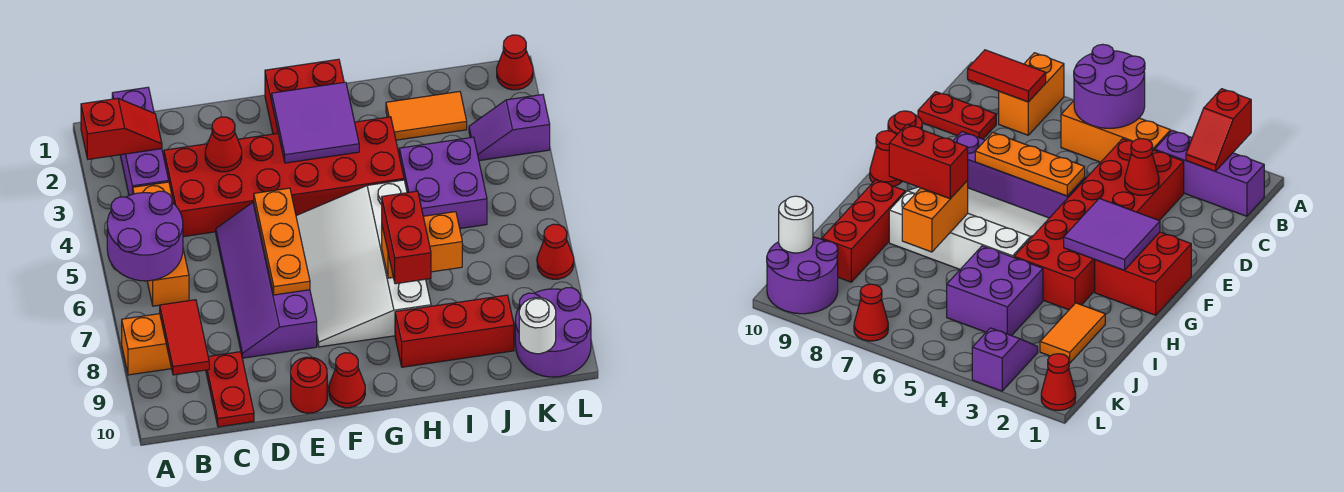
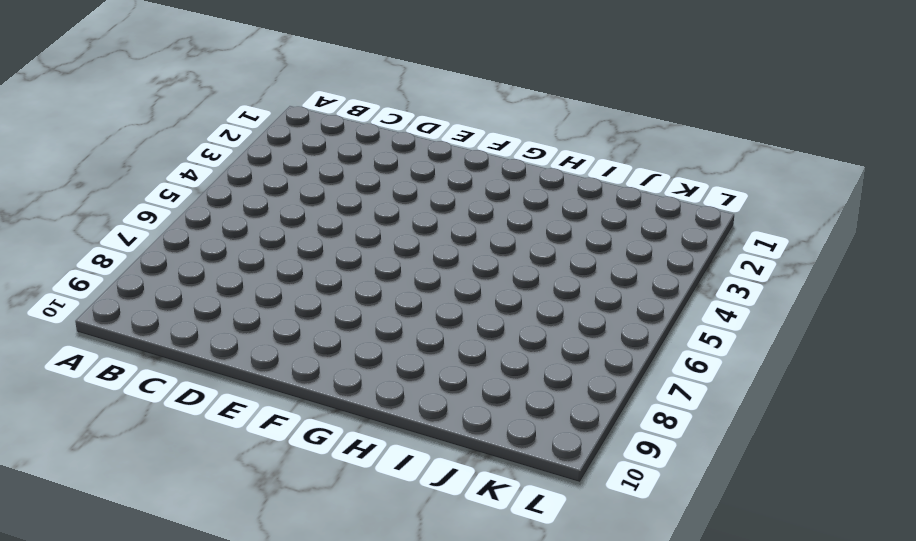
none -> orange brick A8:B8 level 1
none -> purple brick B1:B3 level 1
none -> orange brick B4:B6 level 1

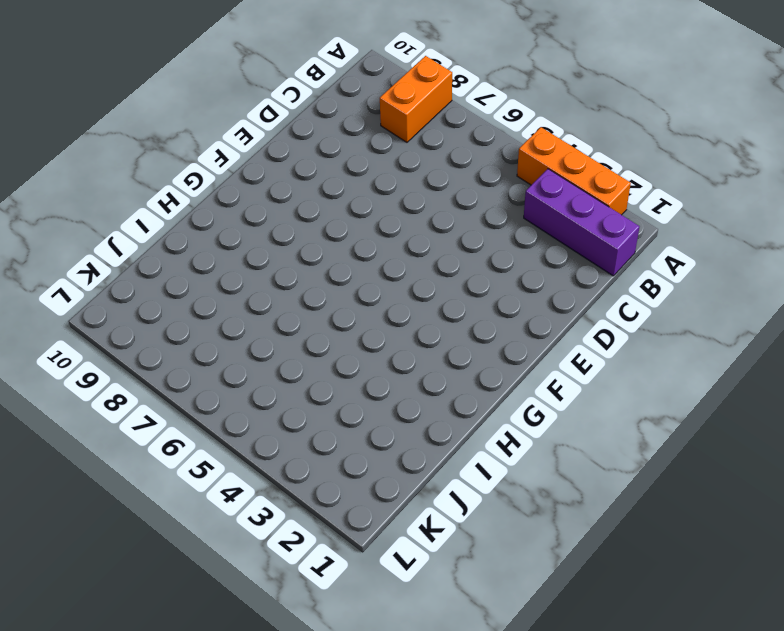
orange brick A2:A4 level 1 -> orange brick B4:B6 level 1
none -> red brick C3:H4 level 1
none -> red plate C9:C10 level 1
none -> purple slope D5:E8 level 1 top E

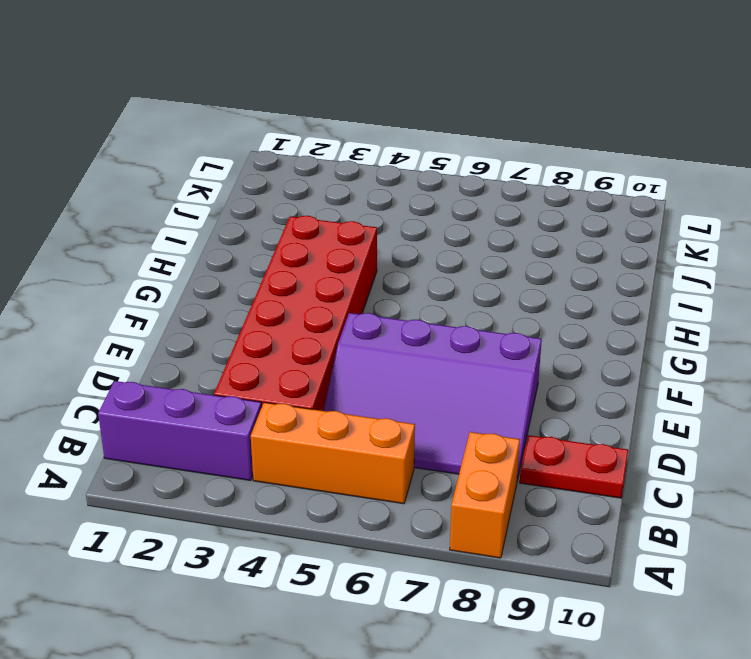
purple slope C5:E8 level 1 top E -> purple slope D5:E8 level 1 top E
none -> red round brick E10 level 1
none -> red brick F1:G2 level 1
none -> white slope F5:H8 level 1 top H

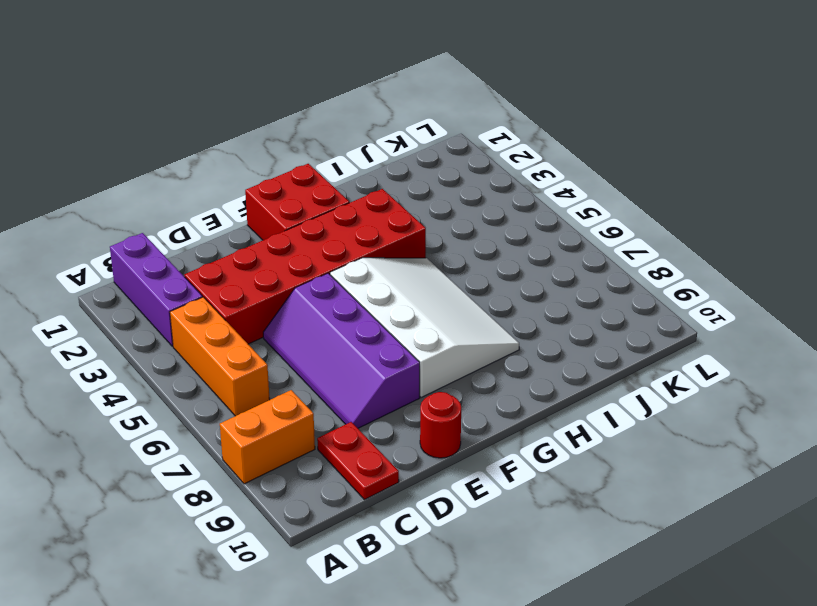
white slope F5:H8 level 1 top F -> white slope F5:H8 level 1 top H
none -> red cone F10 level 1
none -> red brick H9:J9 level 1
none -> orange tile I2:J2 level 1

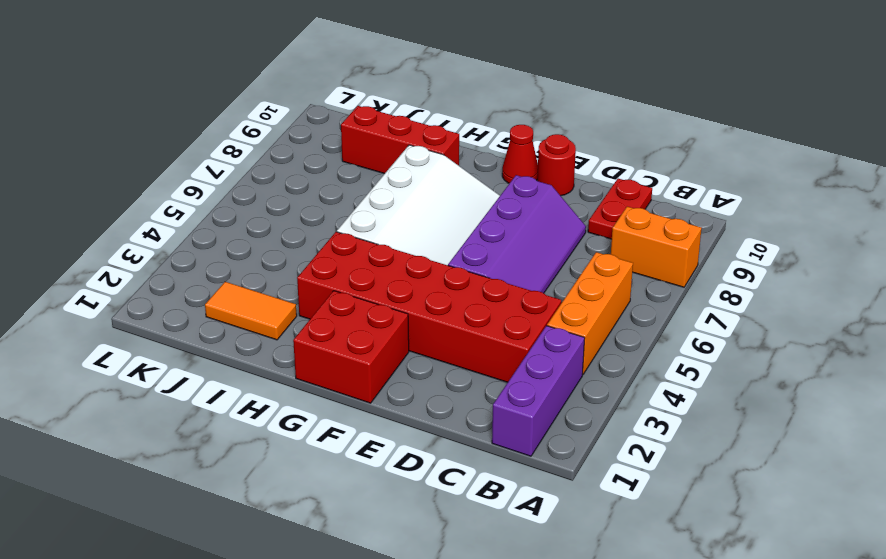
none -> purple brick I4:J5 level 1
none -> purple slope K3:L3 level 1 top L
none -> purple round brick K9:L10 level 1

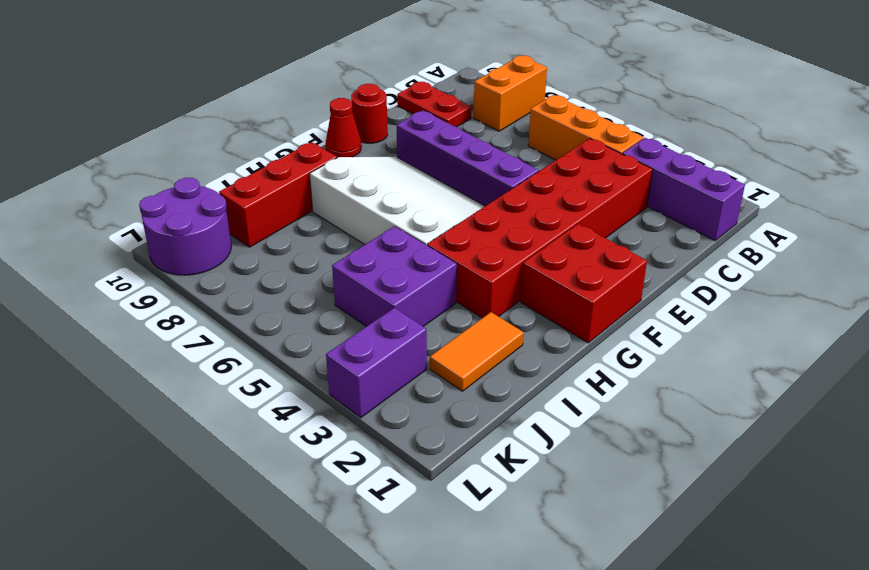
purple brick K3:L3 level 1 -> purple slope K3:L3 level 1 top L
none -> red cone L1 level 1
none -> red cone L7 level 1
none -> red slope A2:B2 level 2 top A

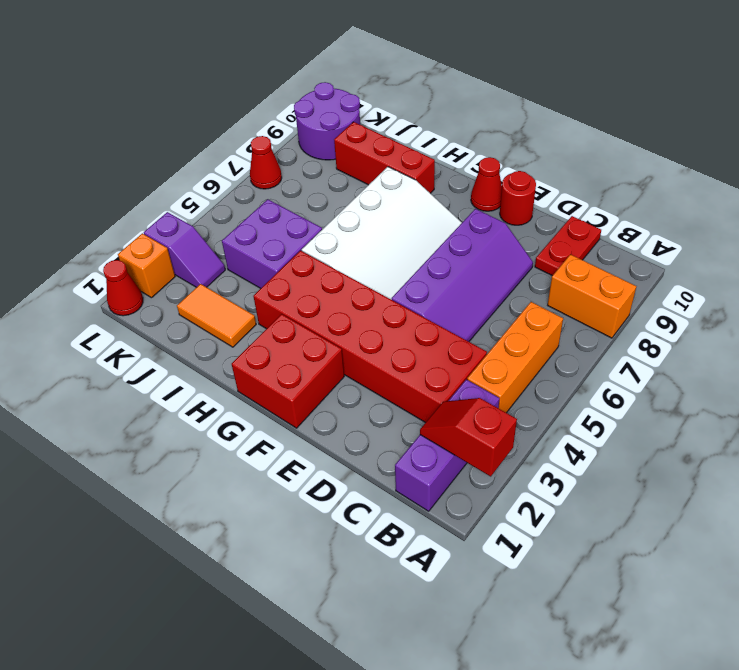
orange brick L2 level 1 -> none
none -> purple round brick A5:B6 level 2
none -> red tile B8:B9 level 2
none -> red cone D3 level 2

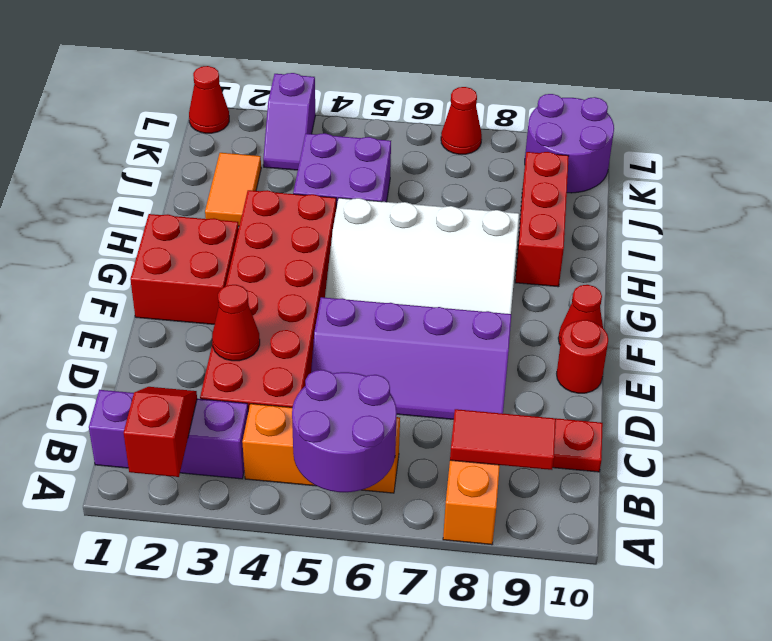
none -> orange plate E5:E7 level 2
none -> purple tile F2:G3 level 2
none -> orange brick H7:I7 level 2

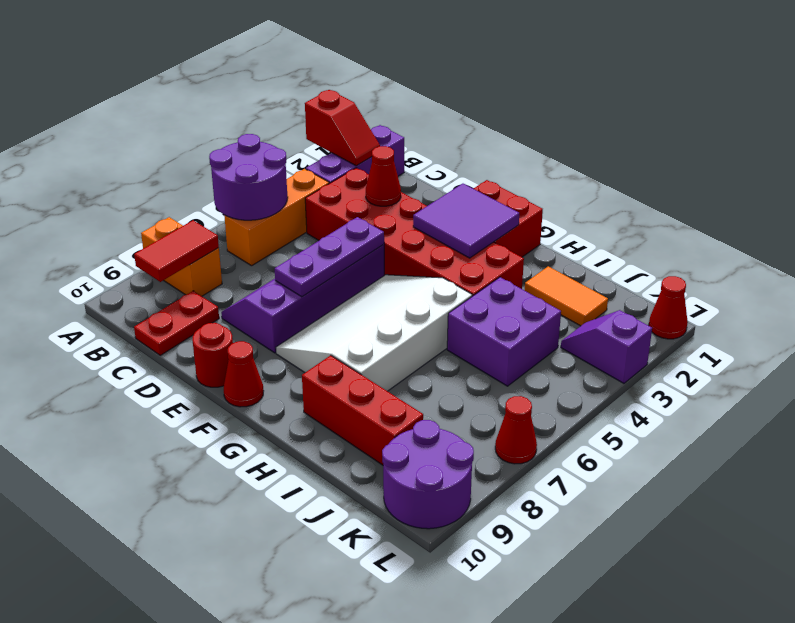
purple plate E5:E7 level 2 -> orange plate E5:E7 level 2
none -> orange brick H7:I7 level 2
none -> white round brick K10 level 2
none -> red brick H7:H8 level 3

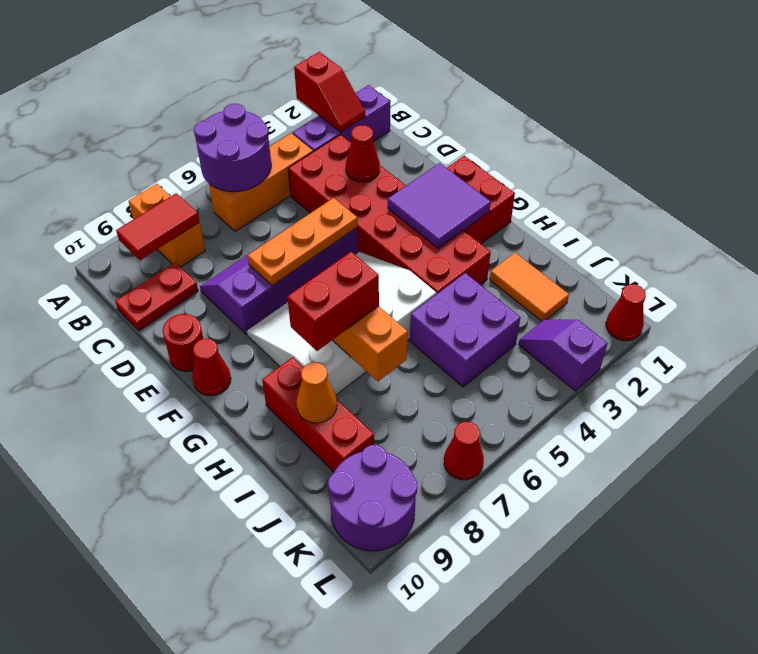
orange cone I9 level 2 -> none
none -> white round brick K10 level 2

